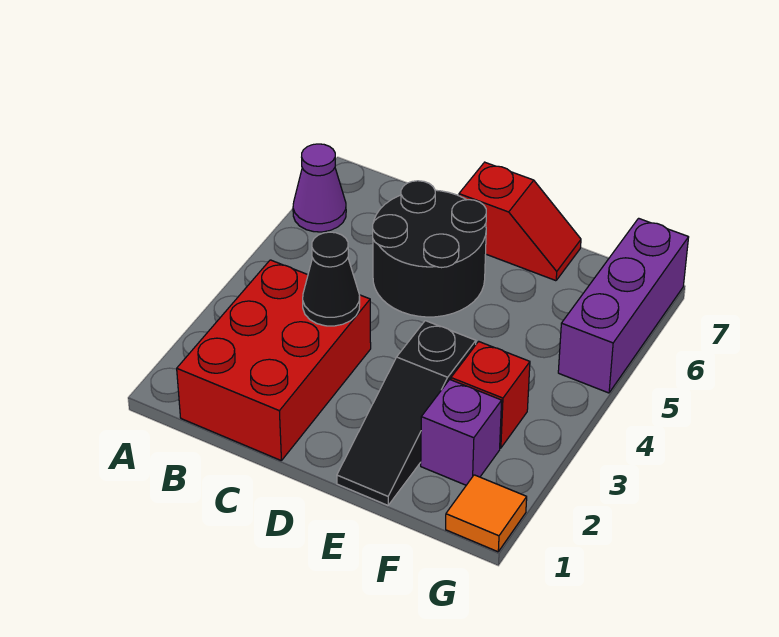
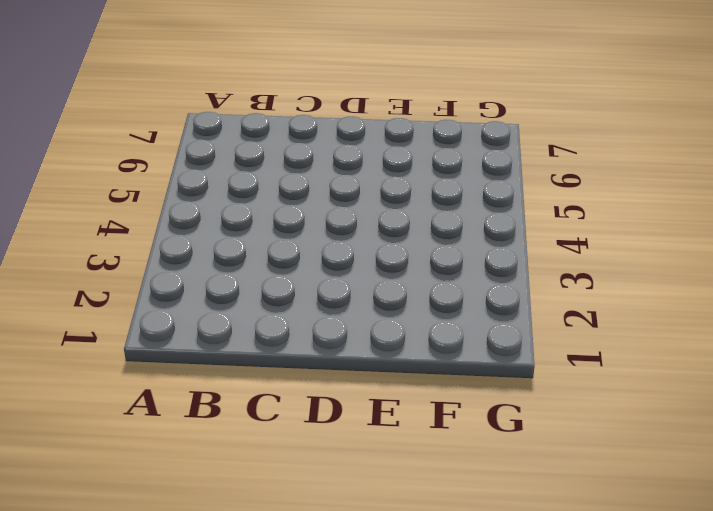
none -> purple cone A6 level 1
none -> red brick B1:C3 level 1

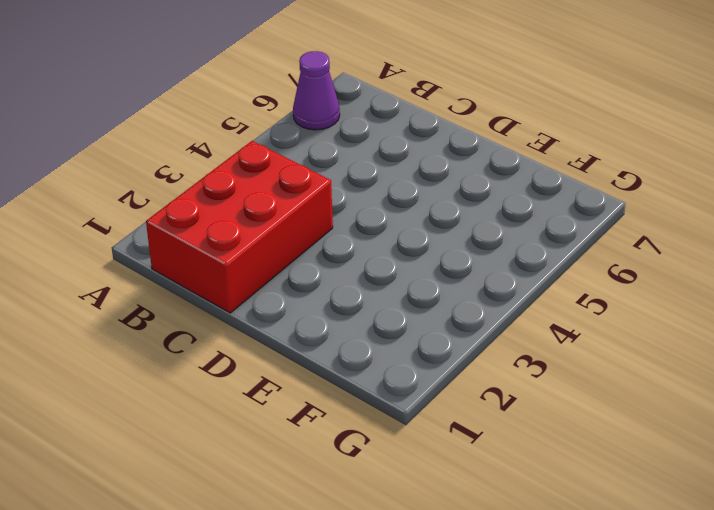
none -> black round brick C5:D6 level 1
none -> red slope D7:E7 level 1 top D

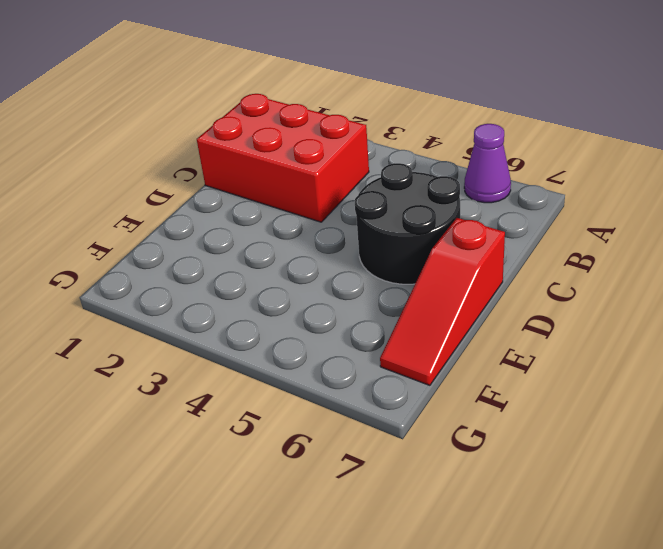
red slope D7:F7 level 1 top D -> red slope D7:E7 level 1 top D
none -> black slope E1:E3 level 1 top 3
none -> purple brick F2 level 1

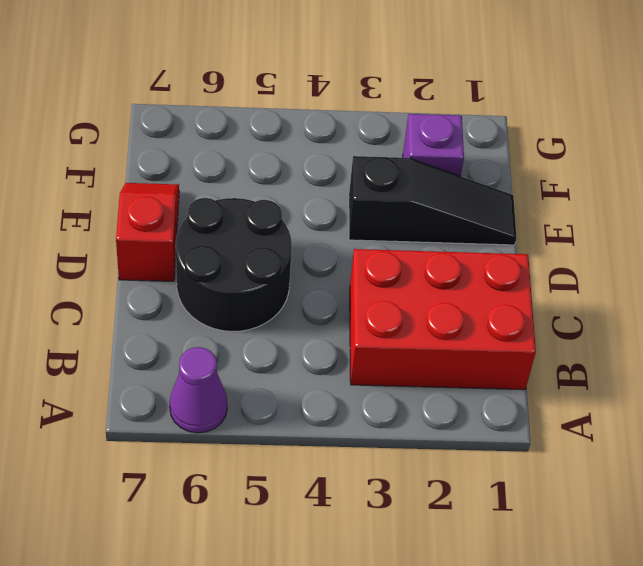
none -> red brick F3 level 1
none -> orange tile G1 level 1

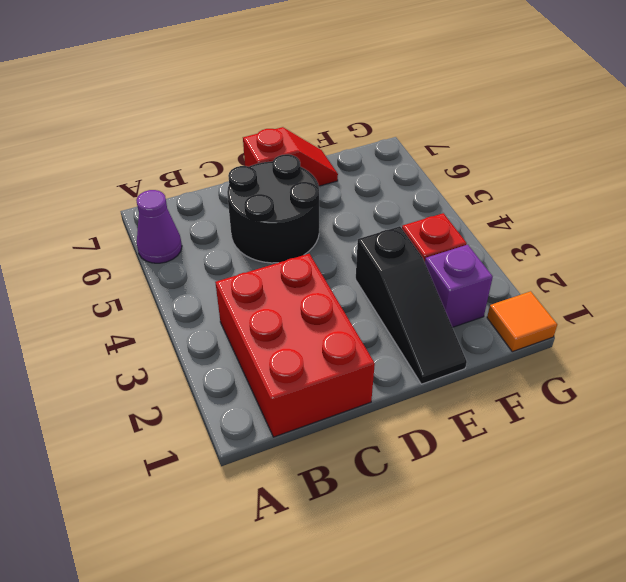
none -> purple brick G5:G7 level 1
none -> black cone C3 level 2

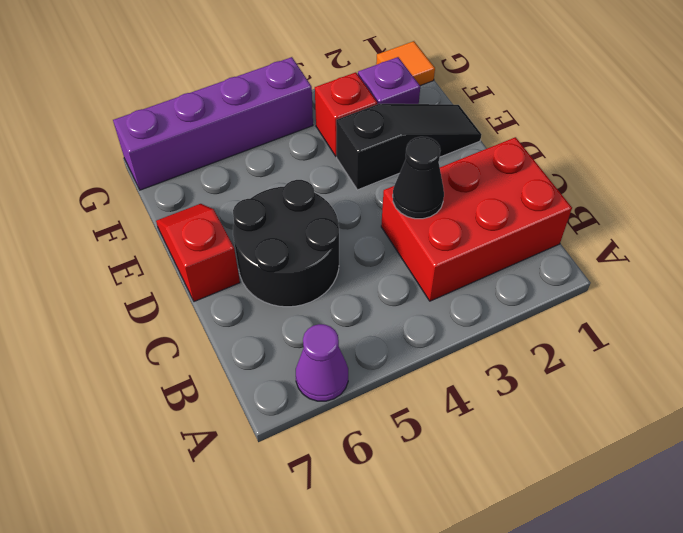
purple brick G4:G7 level 1 -> purple brick G5:G7 level 1

